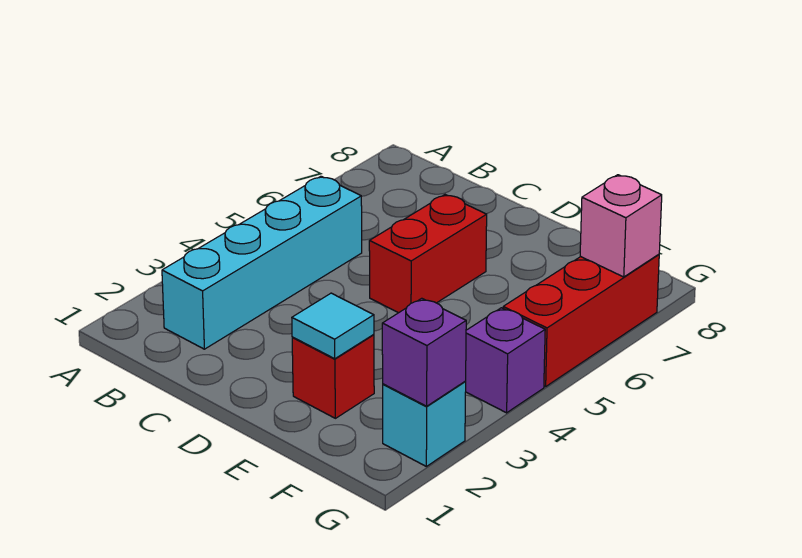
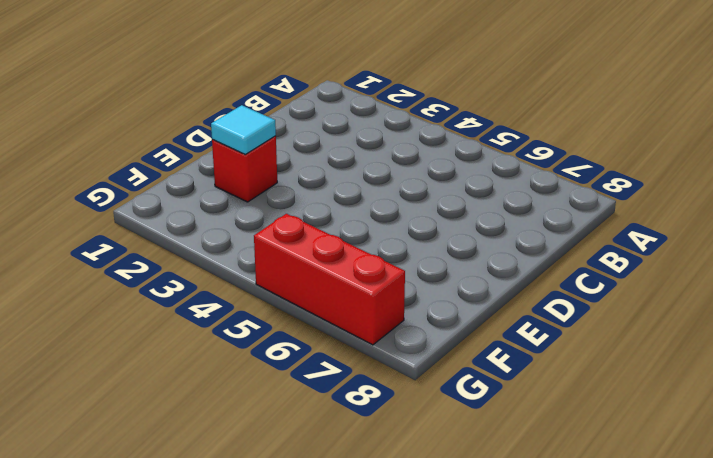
none -> cyan brick B2:B5 level 1
none -> red brick D5:D6 level 1

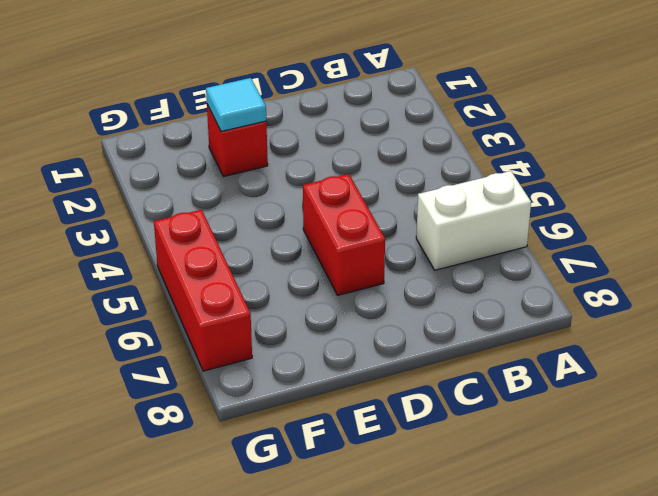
white brick A6:B6 level 1 -> none
none -> cyan brick B2:B5 level 1
none -> cyan brick G2 level 1

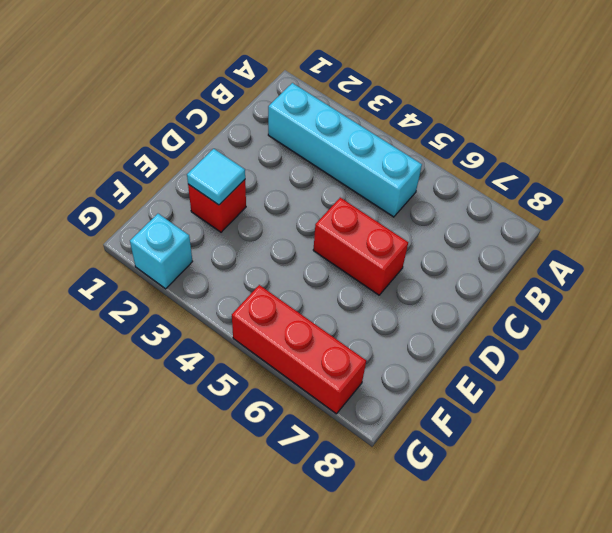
none -> purple brick G4 level 1
none -> purple brick G2 level 2

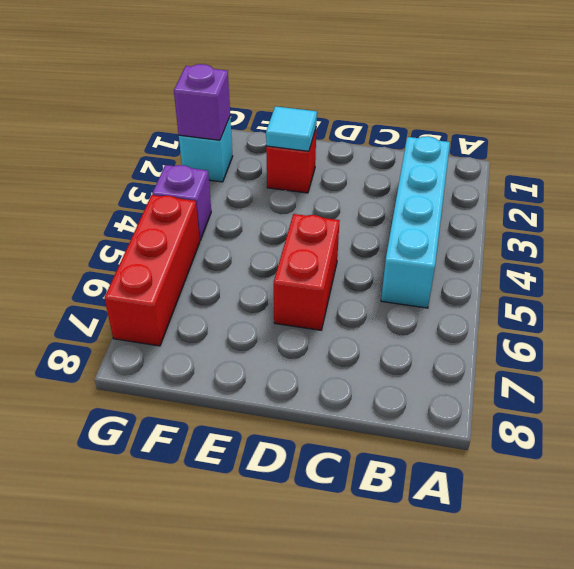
none -> pink brick G7 level 2

